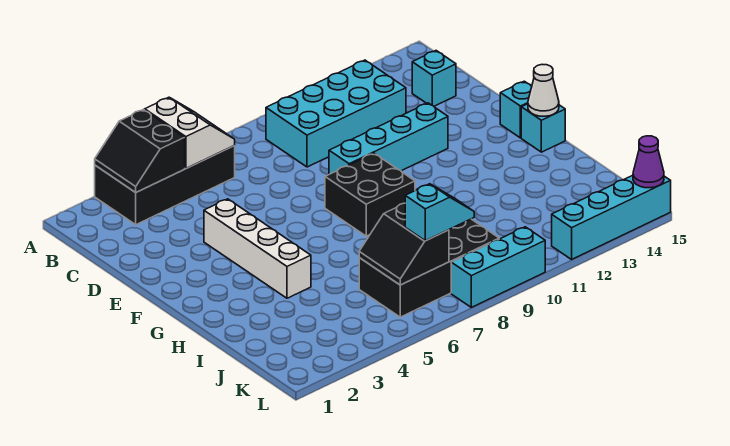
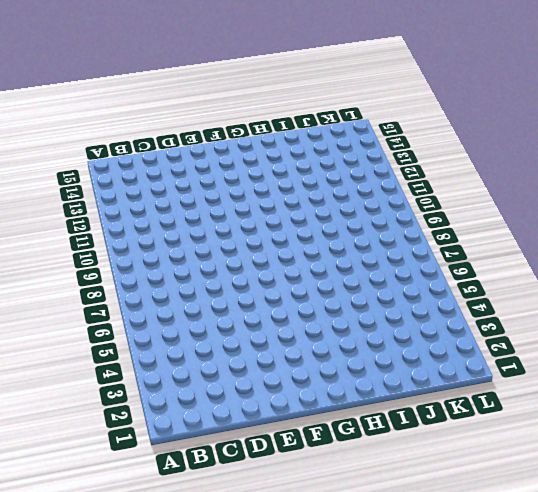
none -> black brick A3:B6 level 1
none -> cyan brick B9:C12 level 1
none -> cyan brick C14 level 1

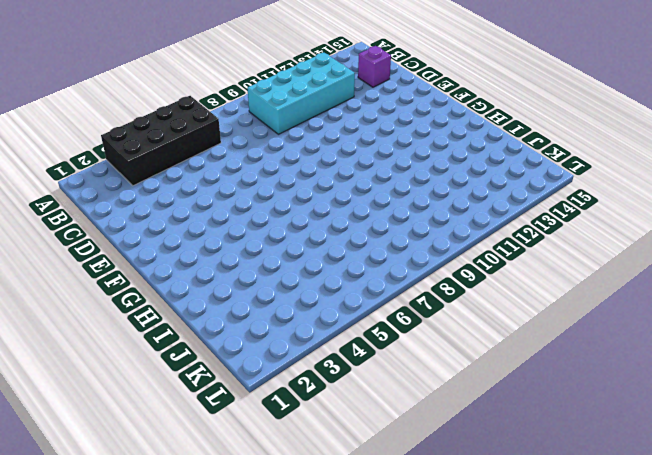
purple brick C14 level 1 -> cyan brick C14 level 1
none -> white brick E4:H4 level 1
none -> cyan brick E9:E12 level 1
none -> black brick F8:G9 level 1

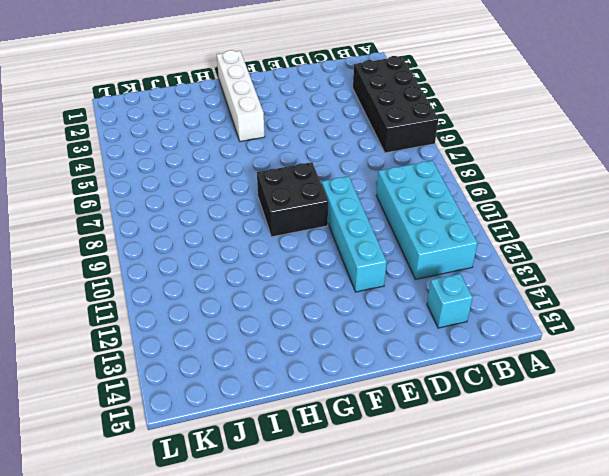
white brick G1:G4 level 1 -> white brick E4:H4 level 1
none -> cyan brick F15 level 1
none -> cyan brick G15 level 1
none -> black brick J6:K9 level 1

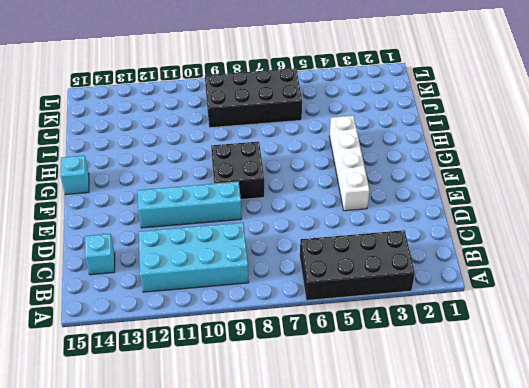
none -> cyan brick F15 level 1
none -> cyan brick L8:L10 level 1
none -> cyan brick L12:L15 level 1

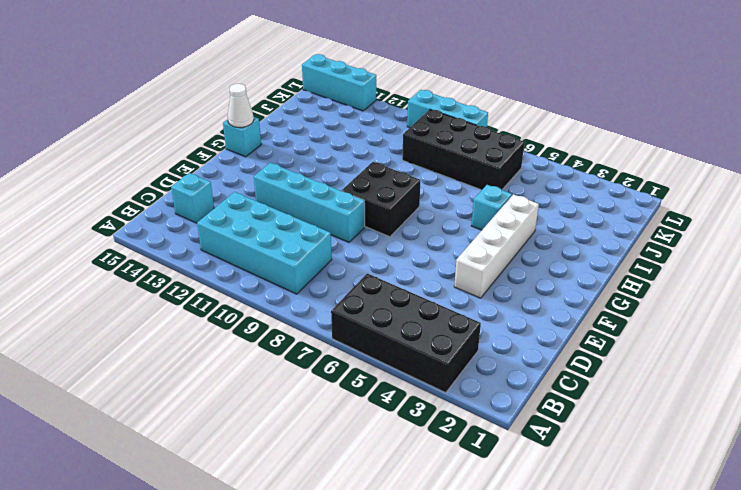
cyan brick H5 level 1 -> cyan brick F15 level 1
cyan brick L13:L15 level 1 -> cyan brick L12:L15 level 1
none -> black slope A3:B4 level 2 top 4
none -> white slope A5:B6 level 2 top 5
none -> black slope J6:K7 level 2 top 7

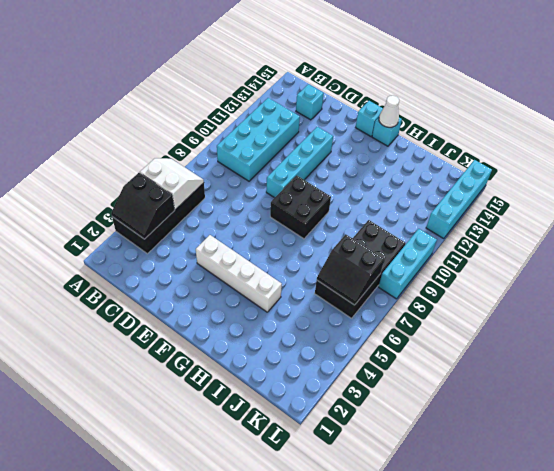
none -> purple cone L15 level 2
none -> cyan slope K7:K8 level 3 top 7

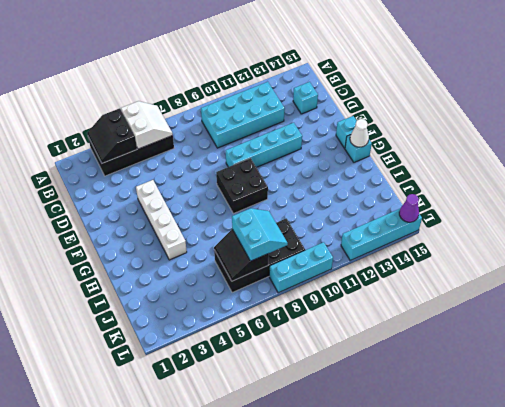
cyan slope J7:K8 level 3 top 7 -> cyan slope K7:K8 level 3 top 7

